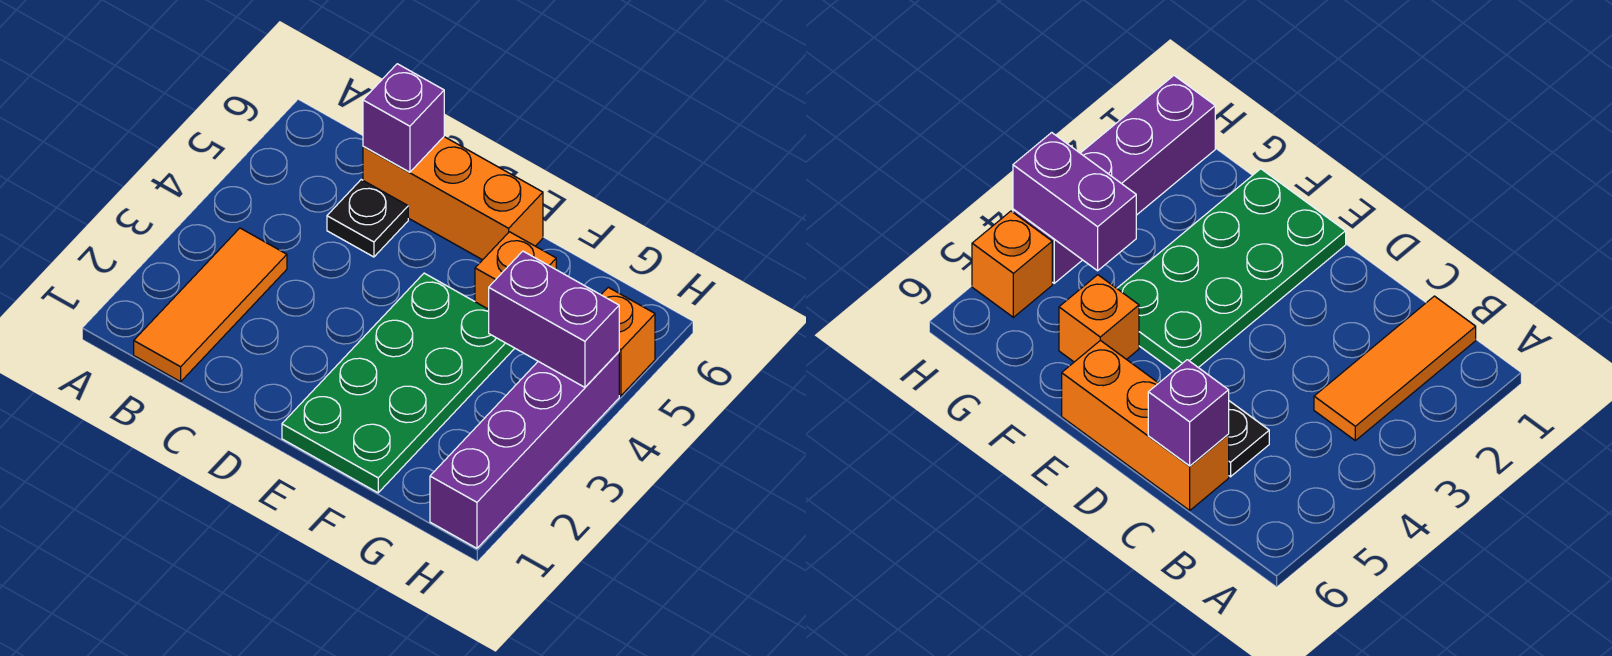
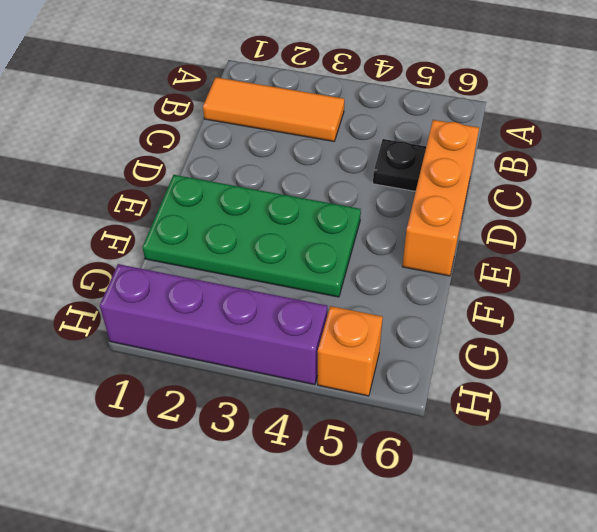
none -> orange brick F5 level 1
none -> purple brick C6 level 2

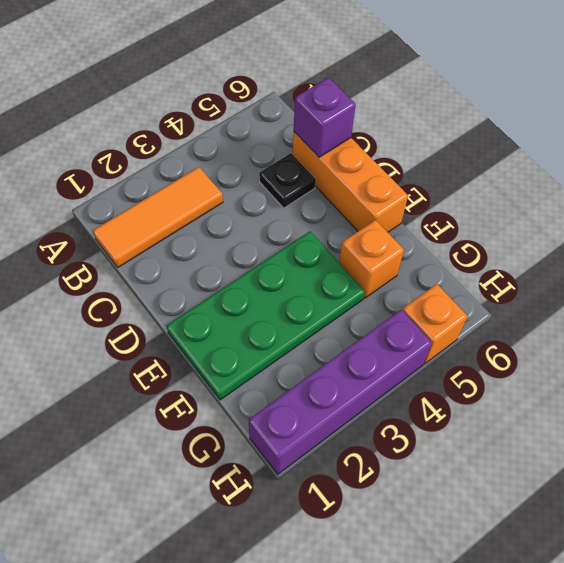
none -> purple brick G4:H4 level 2

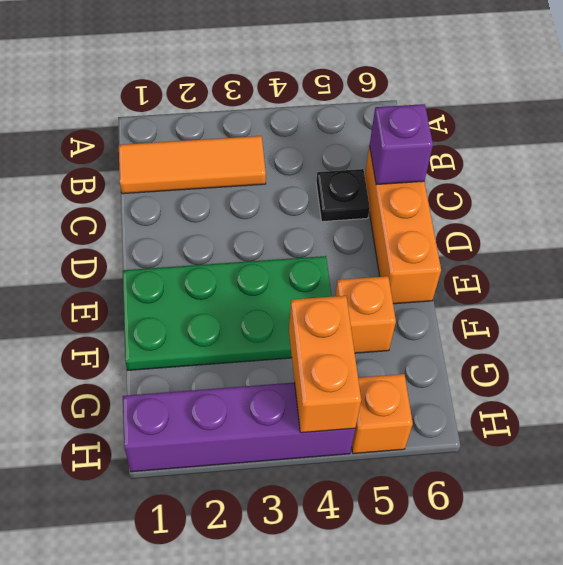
orange brick G4:H4 level 2 -> purple brick G4:H4 level 2

